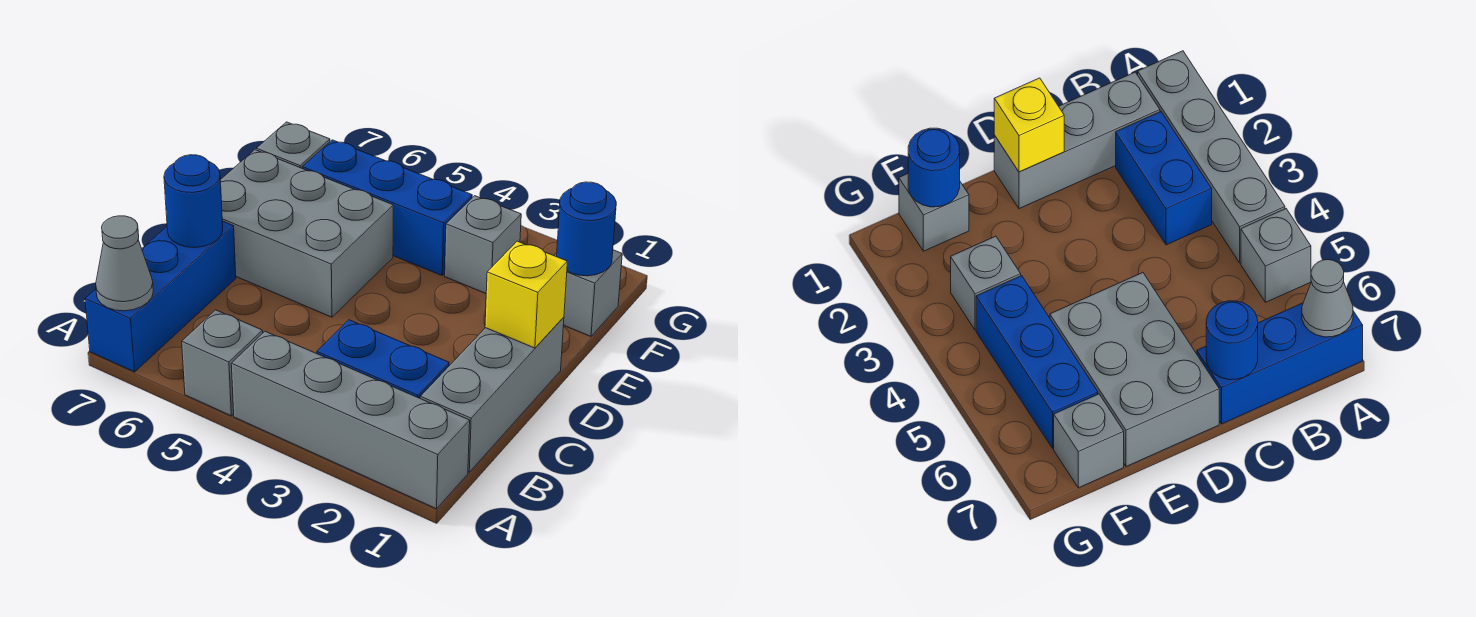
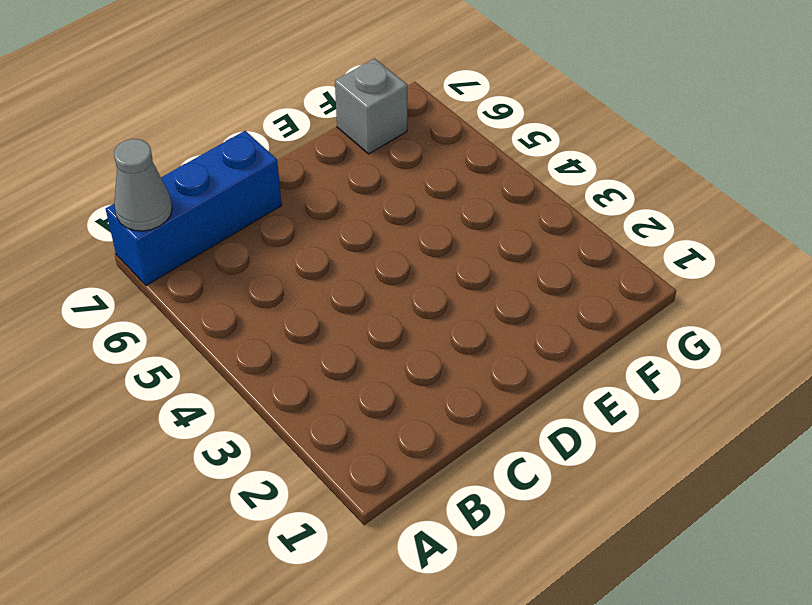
none -> grey brick A1:A4 level 1
none -> grey brick A5 level 1
none -> grey brick B1:D1 level 1

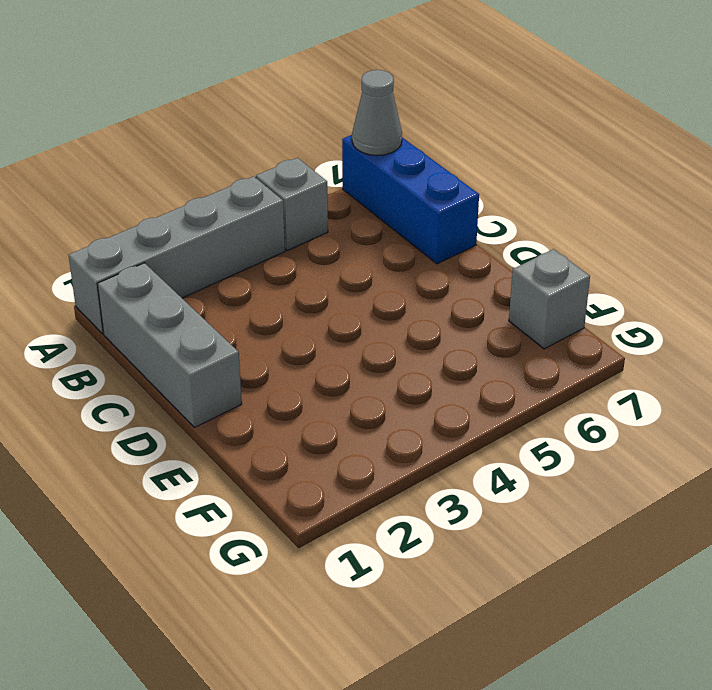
none -> blue brick B2:B3 level 1
none -> grey brick D5:E7 level 1
none -> grey brick F1 level 1

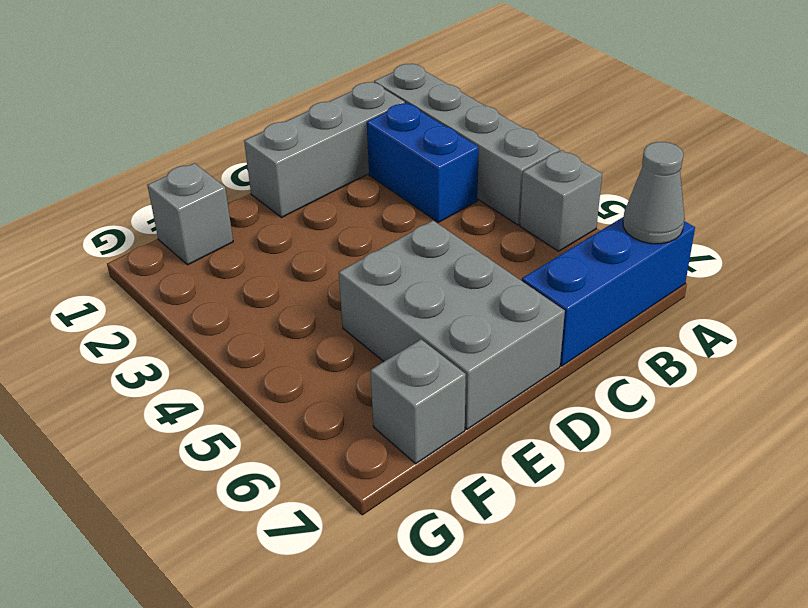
none -> grey brick F3 level 1
none -> blue brick F4:F6 level 1
none -> blue round brick C7 level 2

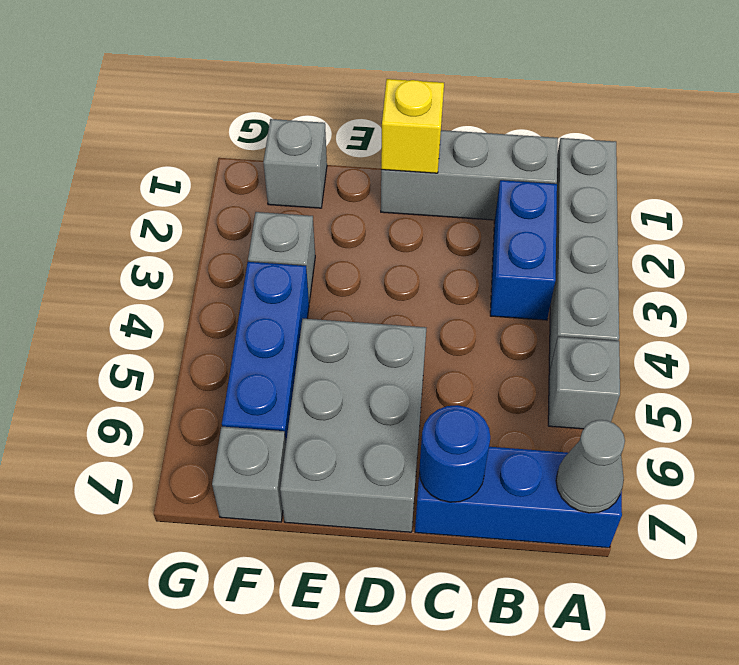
none -> blue round brick F1 level 2

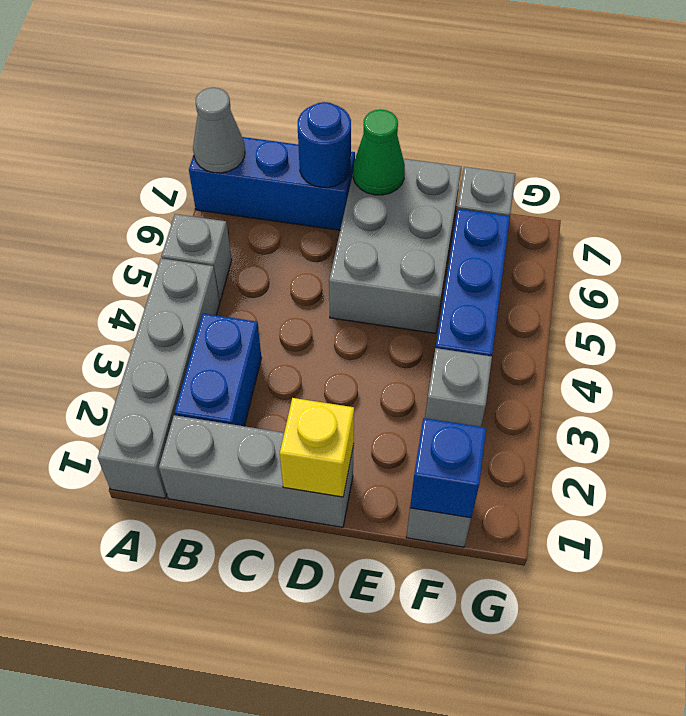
green cone D7 level 2 -> none
blue brick F1 level 2 -> blue round brick F1 level 2

